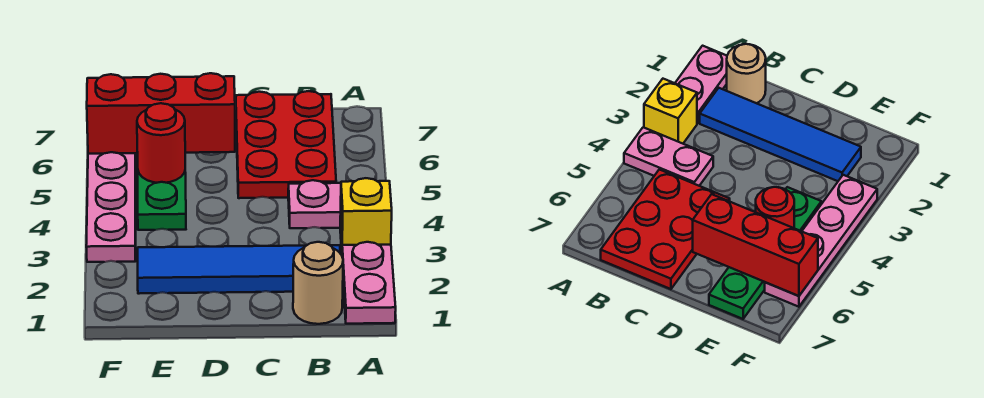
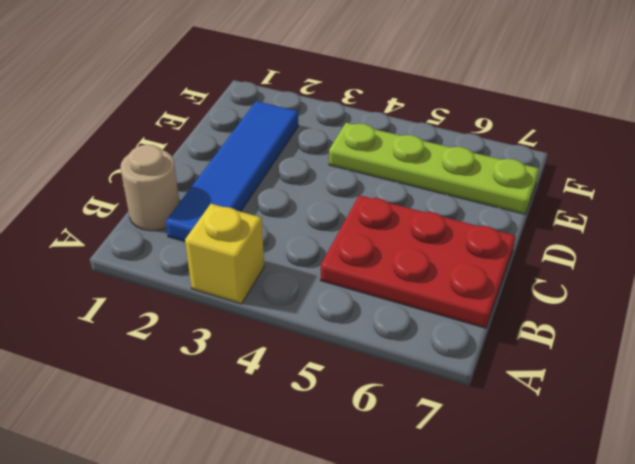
lime plate E4:E7 level 1 -> green plate E4:E7 level 1
none -> pink plate A1:A2 level 1
none -> pink plate A4:B4 level 1

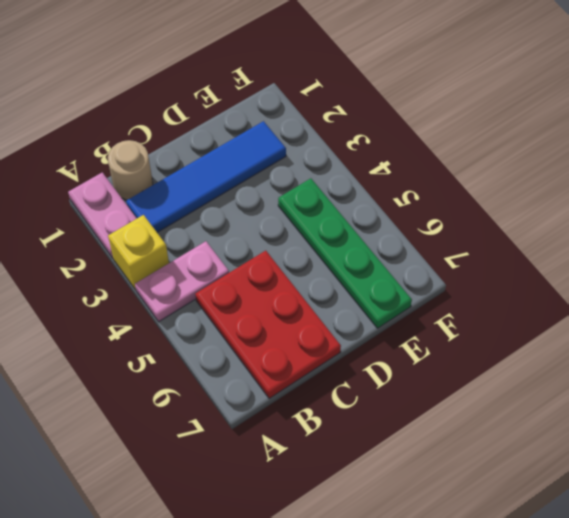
none -> pink plate F3:F6 level 1
none -> red brick D6:F6 level 2

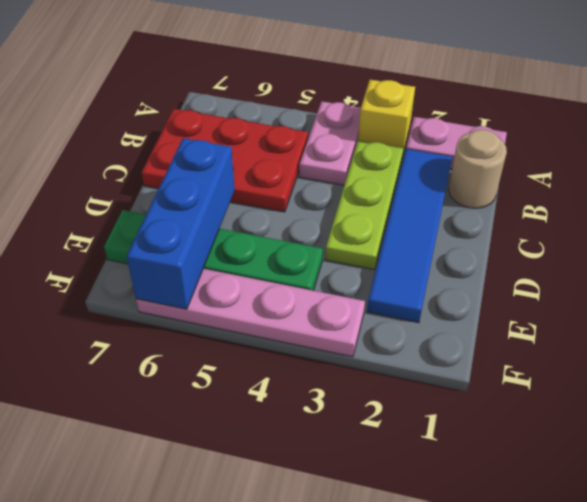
lime plate B3:D3 level 1 -> none
blue brick D6:F6 level 2 -> red brick D6:F6 level 2
none -> red round brick E5 level 2

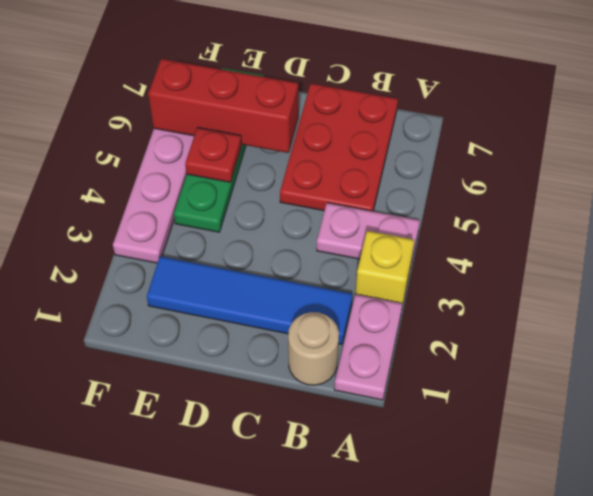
red plate E5 level 2 -> red round brick E5 level 2

